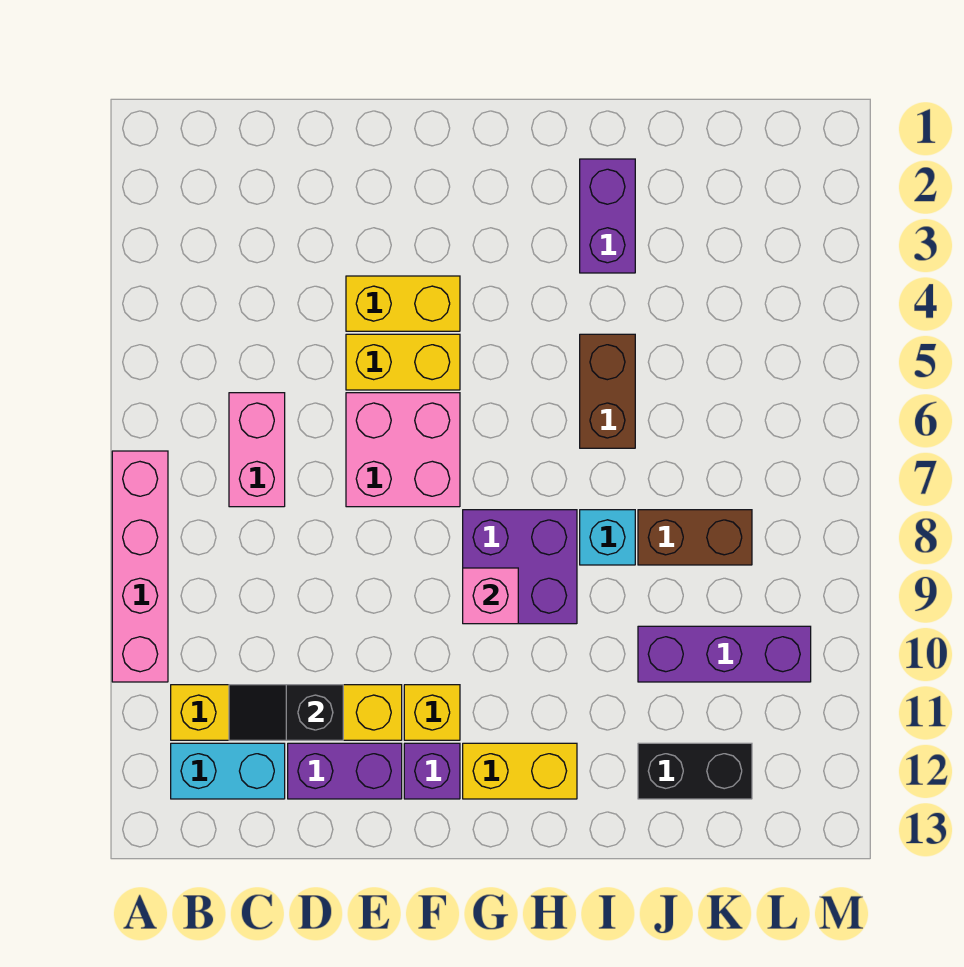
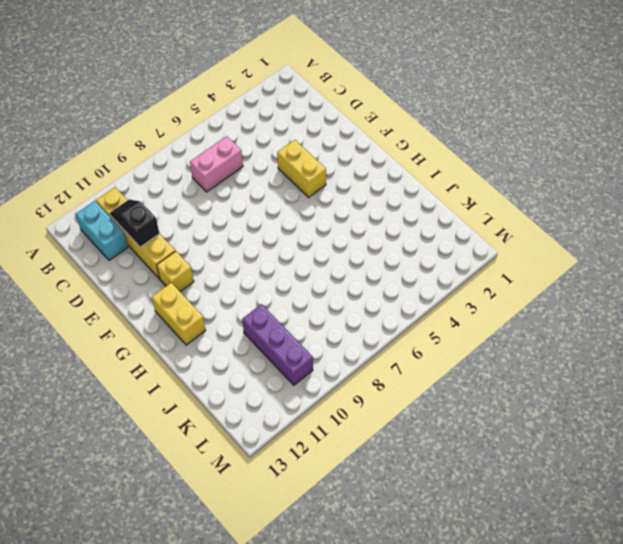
none -> pink brick A7:A10 level 1
none -> purple brick D12:E12 level 1
none -> yellow brick E5:F5 level 1

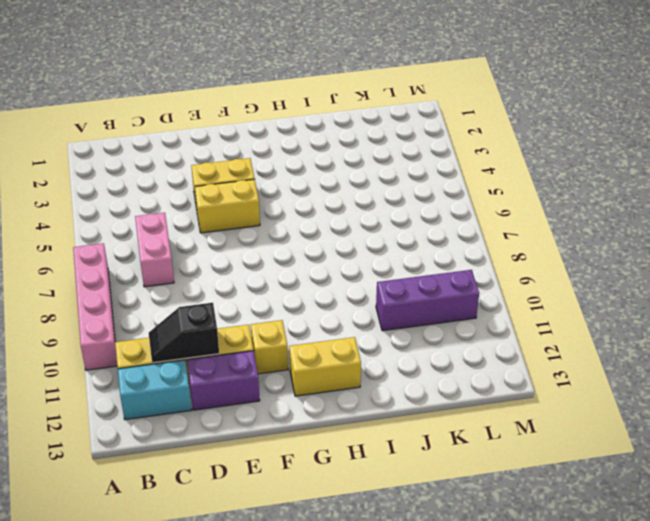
none -> pink brick E6:F7 level 1
none -> purple brick F12 level 1
none -> purple brick G8:H9 level 1

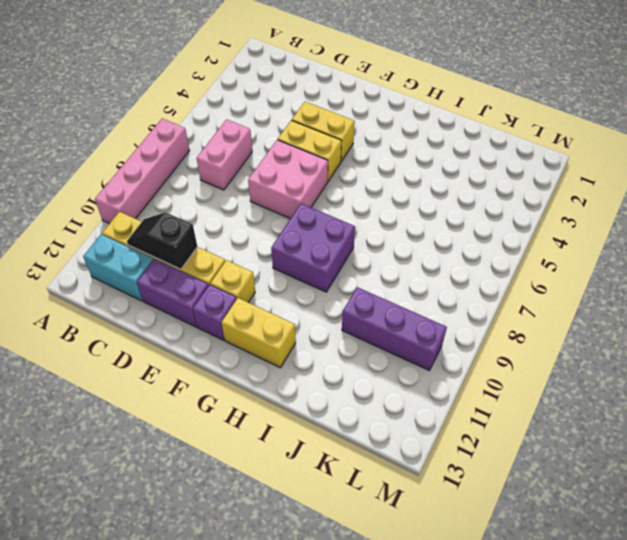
none -> purple brick I2:I3 level 1
none -> brown brick I5:I6 level 1
none -> cyan brick I8 level 1

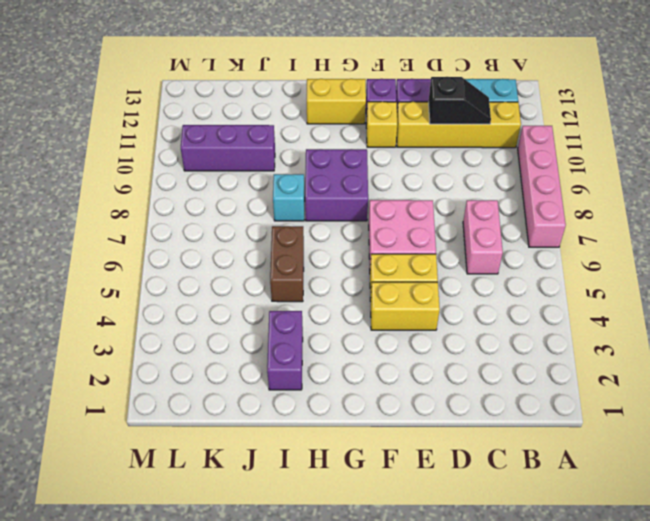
none -> brown brick J8:K8 level 1
none -> black brick J12:K12 level 1
none -> pink brick G9 level 2

